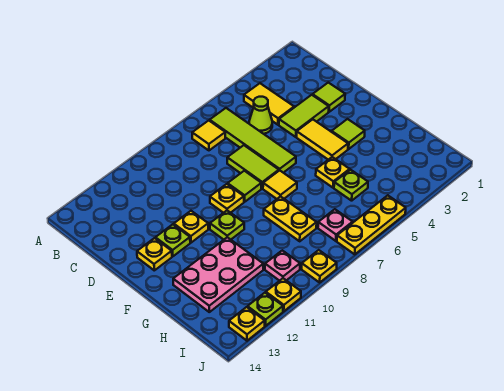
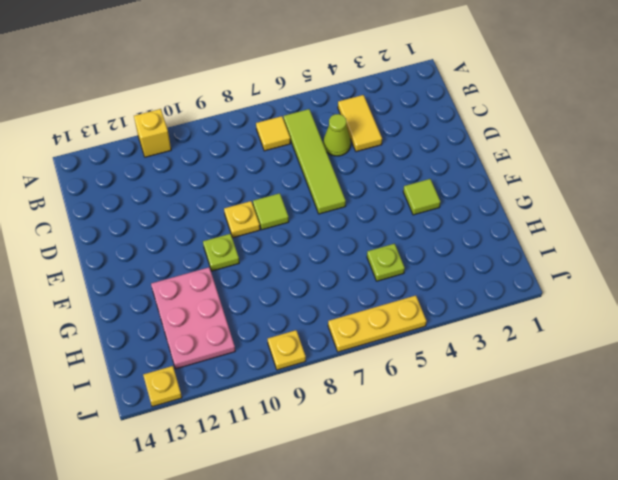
yellow brick A11 level 1 -> none
pink plate G11:I12 level 1 -> pink plate G11:H13 level 1
none -> lime tile D2 level 1
none -> lime tile D3:D4 level 1
none -> lime tile D7:E7 level 1

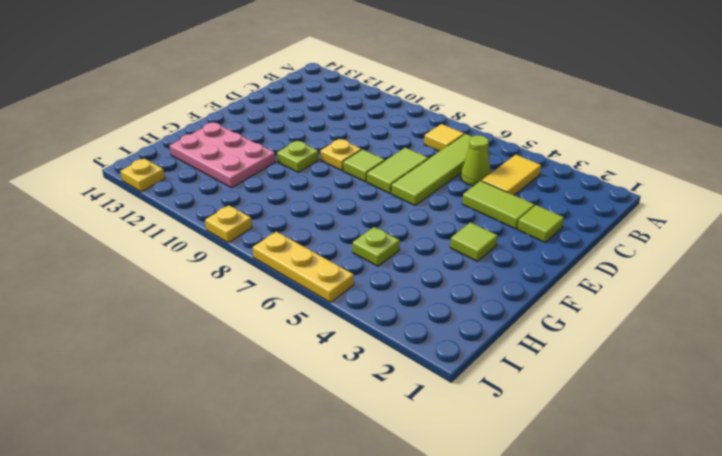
none -> yellow tile E4:F4 level 1
none -> yellow plate E11 level 1
none -> lime plate E12 level 1

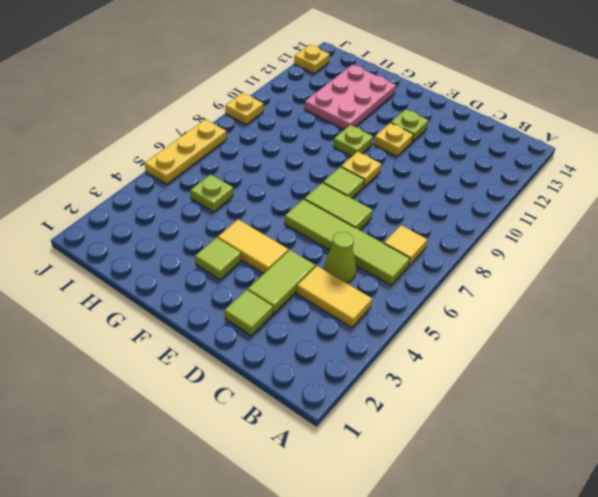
none -> yellow plate E13 level 1
none -> yellow tile F7 level 1
none -> yellow plate G5 level 1

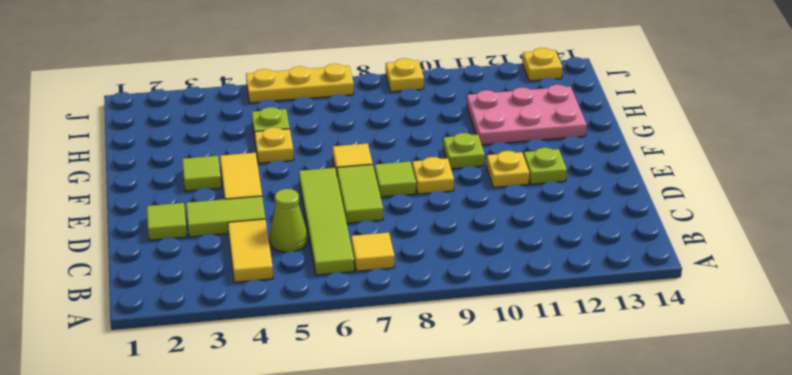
none -> yellow plate E13 level 1
none -> yellow plate G8:H8 level 1
none -> pink plate I7 level 1

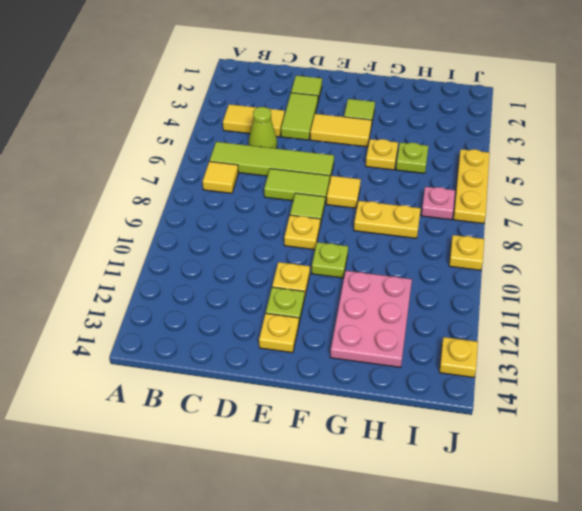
none -> pink plate I10 level 1
none -> yellow plate J11 level 1
none -> lime plate J12 level 1

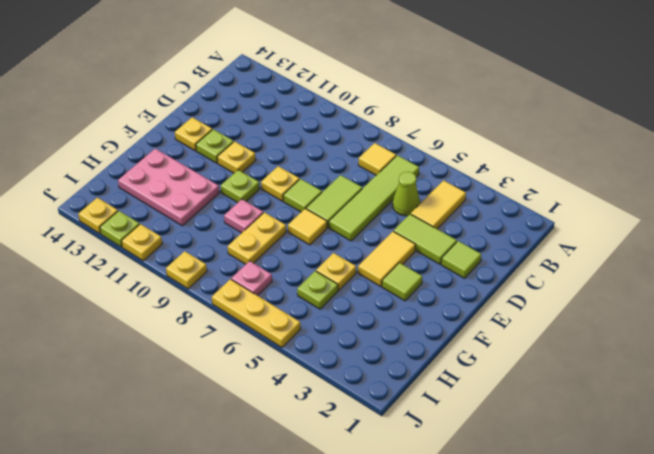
pink plate G9 level 1 -> pink plate I10 level 1

